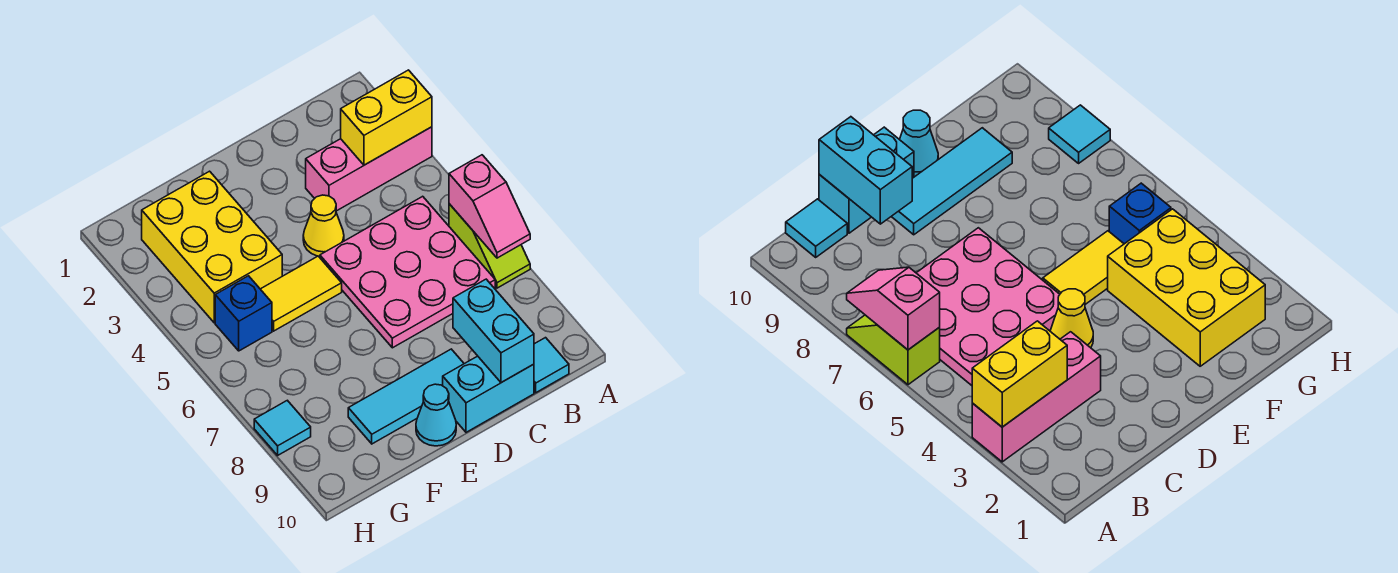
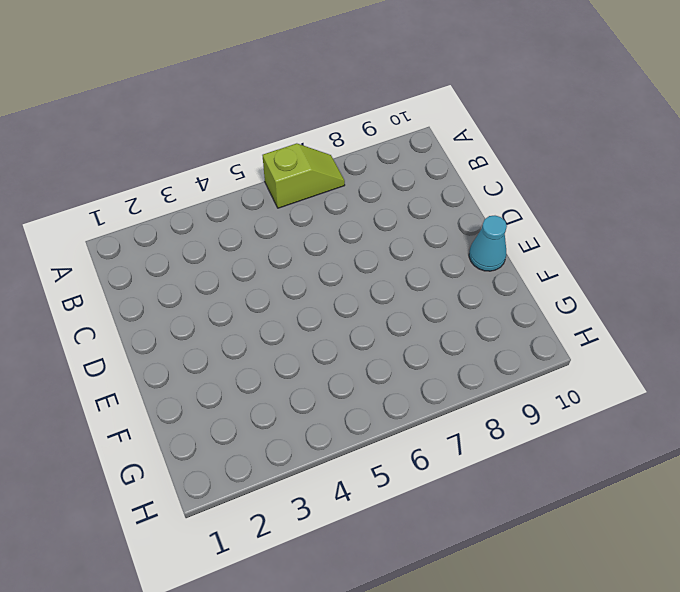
none -> pink brick A3:C3 level 1
none -> pink plate B5:D7 level 1
none -> cyan tile B10 level 1

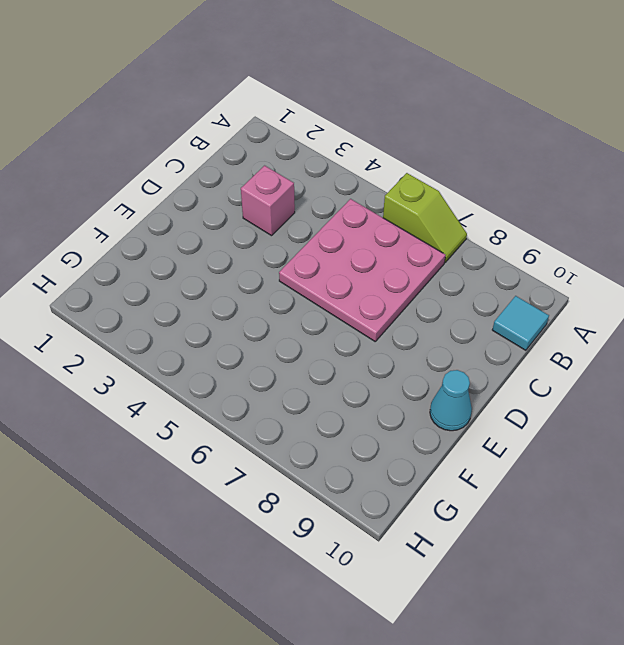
pink brick C3 level 1 -> pink brick A3:C3 level 1
none -> cyan brick C10:D10 level 1
none -> yellow cone D4 level 1
none -> cyan tile D9:F9 level 1

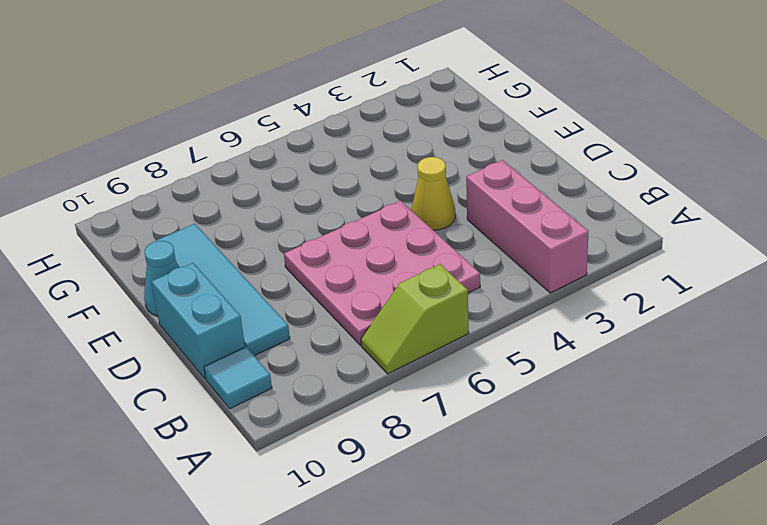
cyan tile C9:F9 level 1 -> cyan tile D9:F9 level 1
none -> yellow tile E5:F5 level 1
none -> yellow brick F2:G4 level 1
none -> blue brick G5 level 1

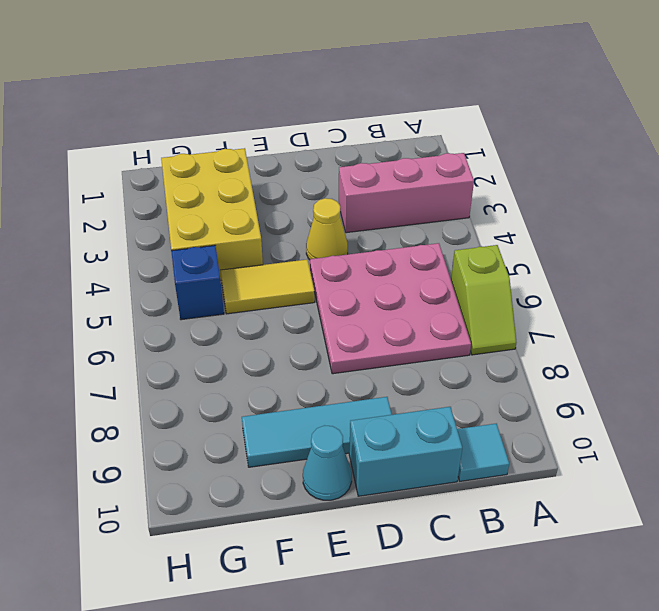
none -> cyan tile H8 level 1
none -> yellow brick A3:B3 level 2
none -> pink slope A6:A7 level 2 top 6

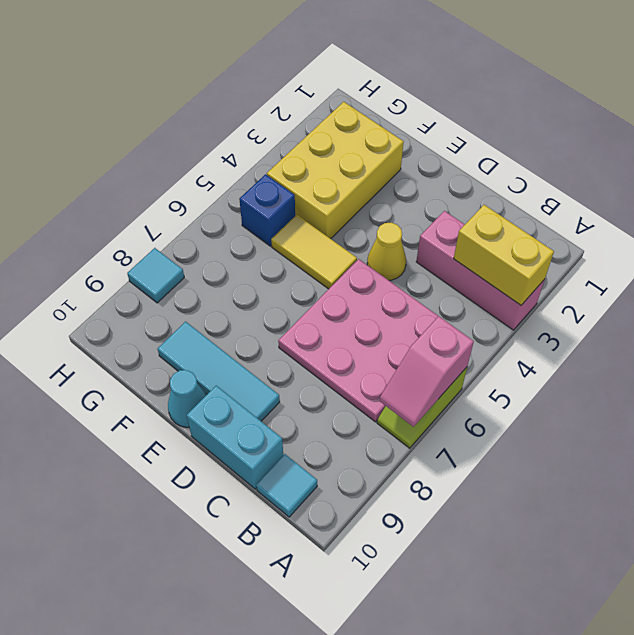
none -> cyan brick C9:C10 level 2

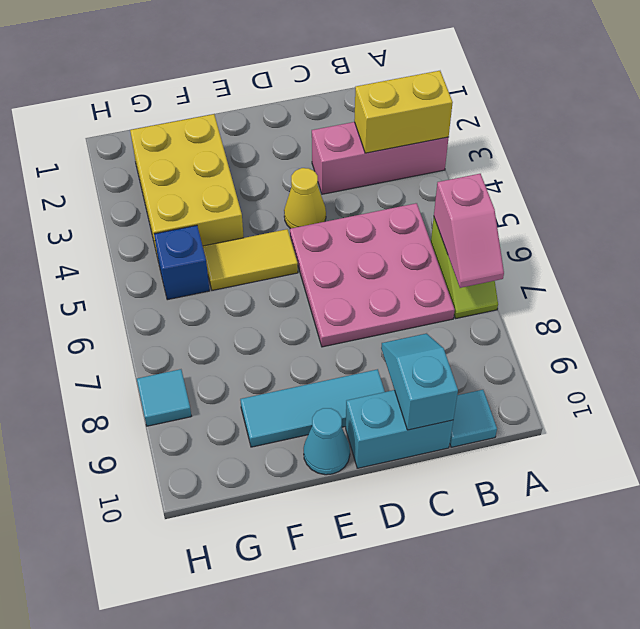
cyan slope C9:C10 level 2 top 10 -> cyan brick C9:C10 level 2

